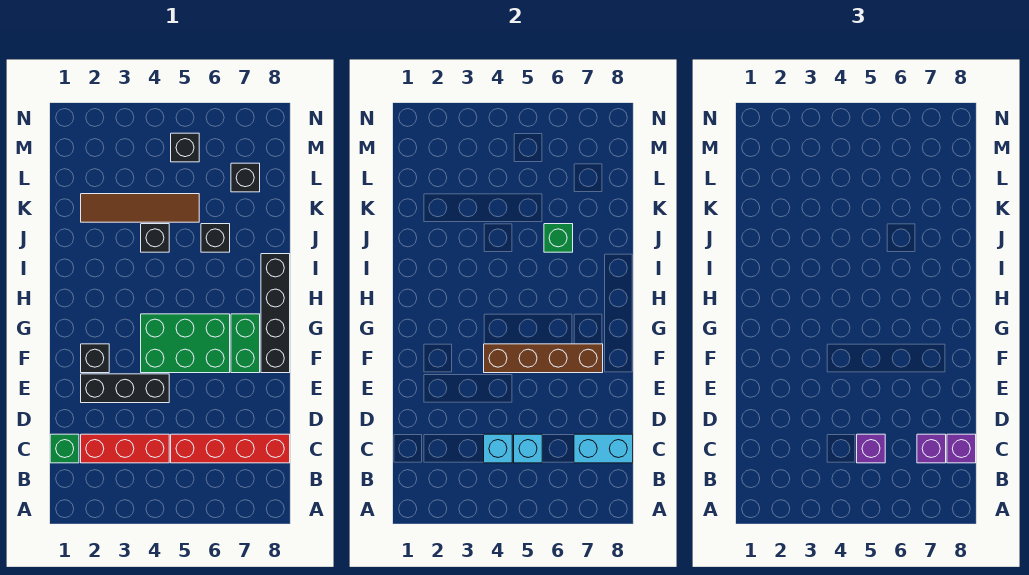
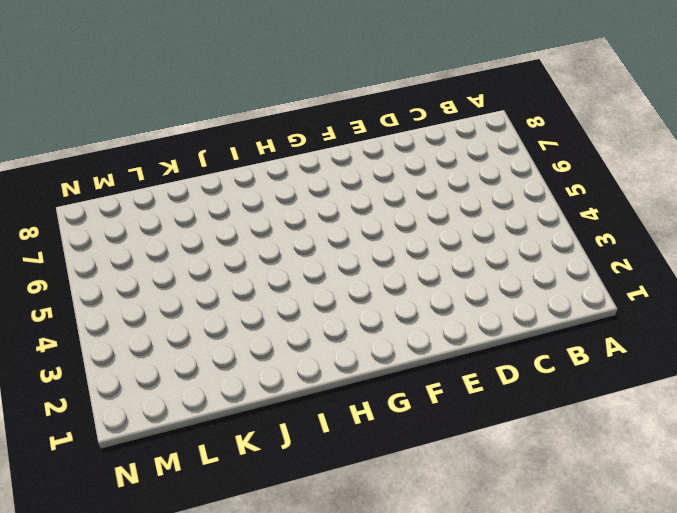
none -> green brick C1 level 1
none -> red brick C2:C4 level 1
none -> red brick C5:C8 level 1

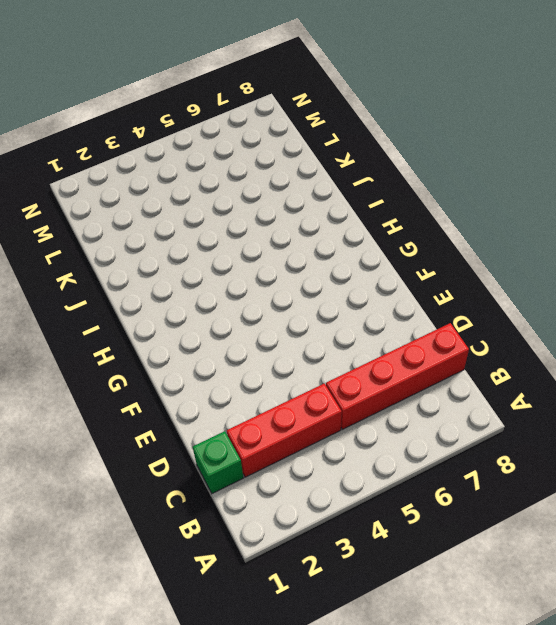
none -> black brick E2:E4 level 1
none -> black brick F2 level 1
none -> green brick F4:G6 level 1

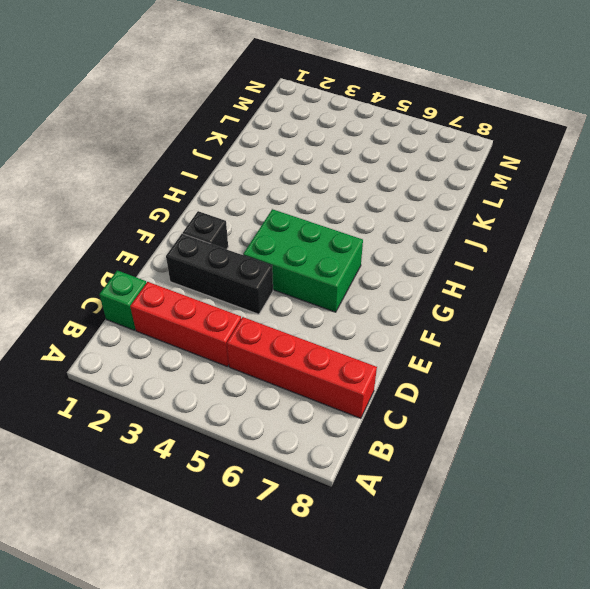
none -> green brick F7:G7 level 1
none -> black brick F8:I8 level 1
none -> black brick J4 level 1

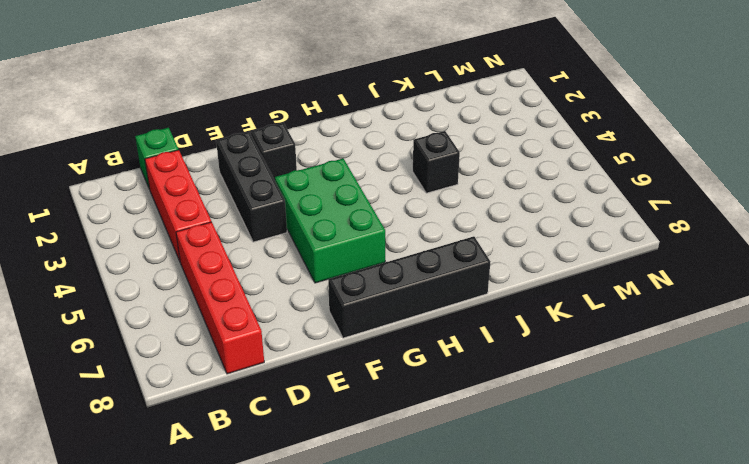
none -> green brick F7:G7 level 1
none -> black brick J6 level 1
none -> brown tile K2:K5 level 1

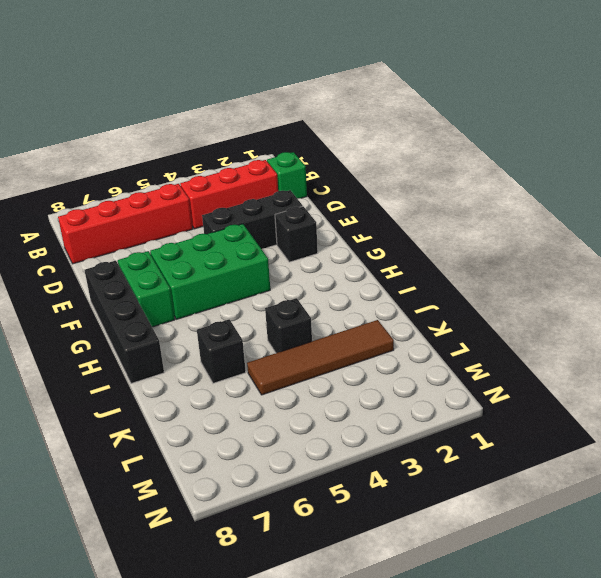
none -> black brick L7 level 1
none -> black brick M5 level 1
none -> cyan brick C4 level 2

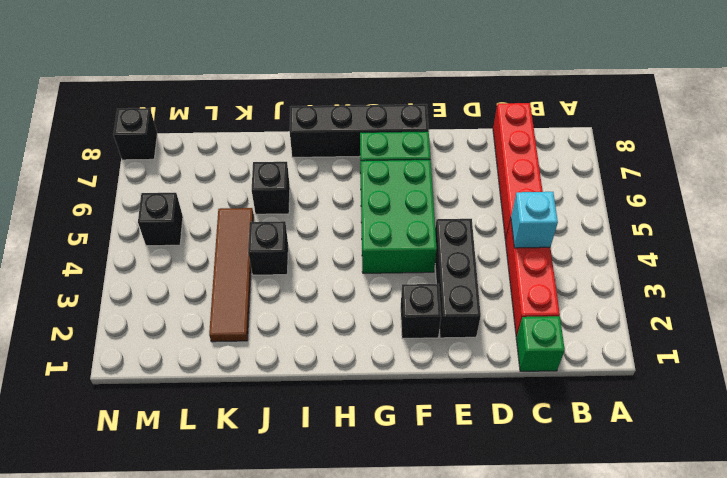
black brick N8 level 1 -> black brick L7 level 1
none -> cyan brick C5 level 2
none -> cyan brick C7:C8 level 2
none -> brown brick F4:F7 level 2

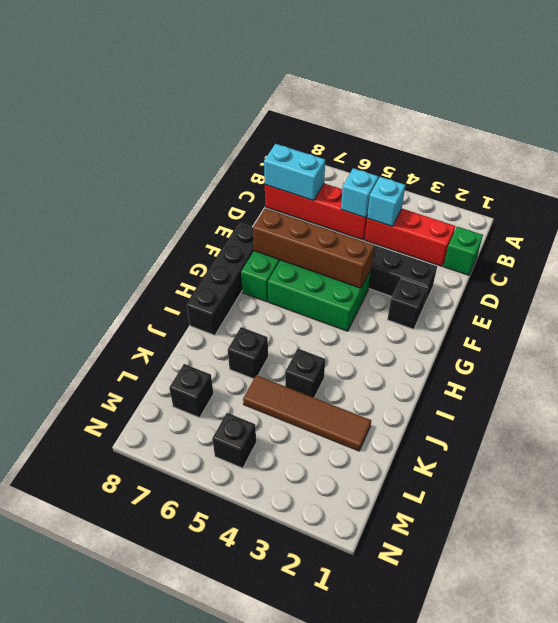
none -> green brick J6 level 2
none -> purple brick C5 level 3
none -> purple brick C7 level 3

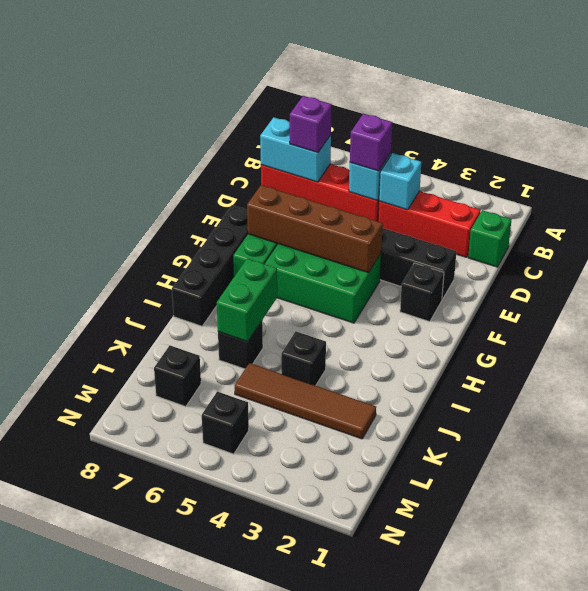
green brick I6:J6 level 2 -> green brick J6 level 2
none -> purple brick C8 level 3

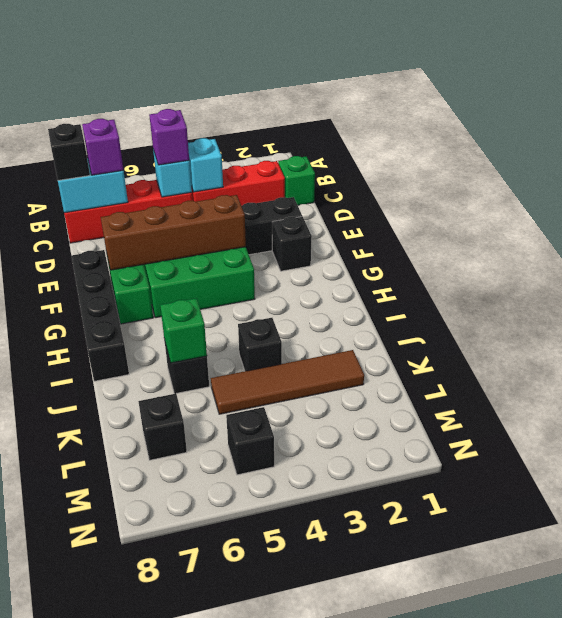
black brick C8 level 3 -> purple brick C8 level 3

